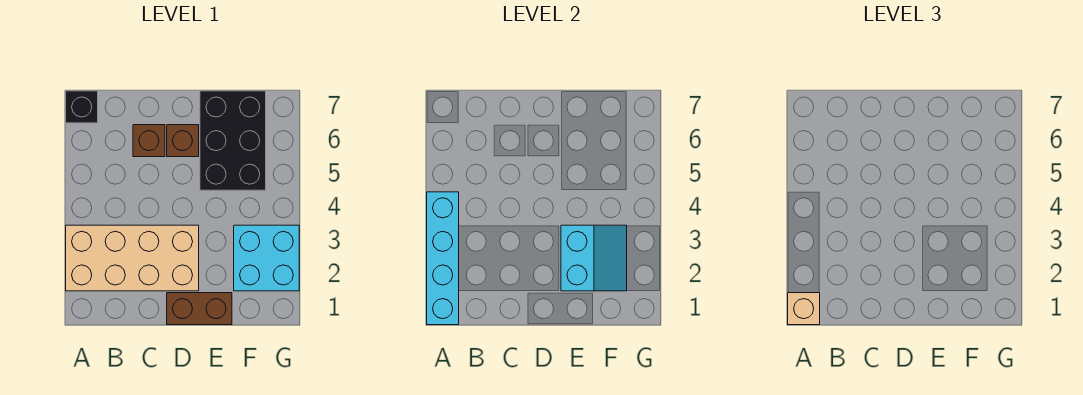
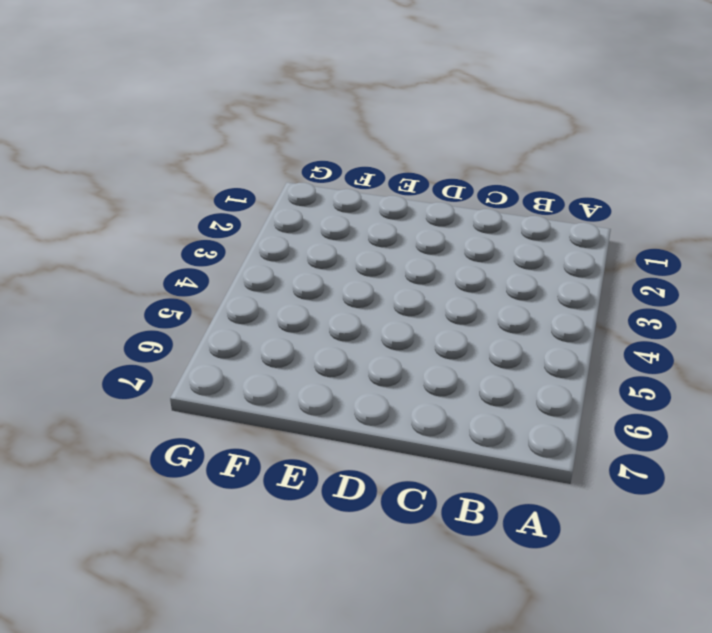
none -> tan brick A2:D3 level 1
none -> black brick A7 level 1

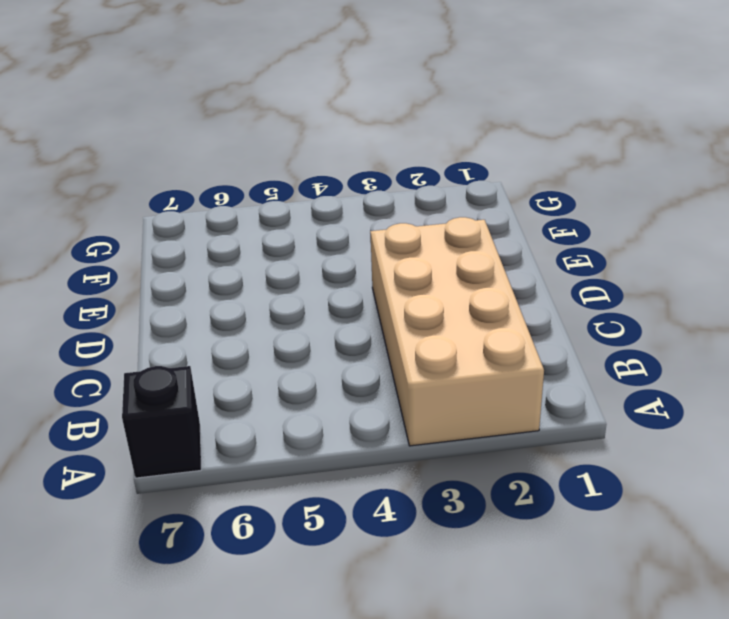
none -> brown brick C6 level 1
none -> brown brick D1:E1 level 1

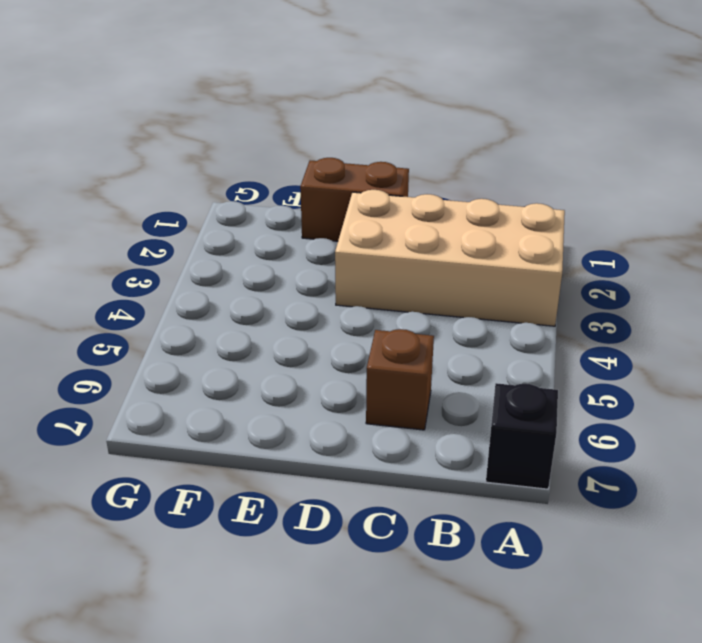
none -> brown brick D6 level 1
none -> black brick E5:F7 level 1

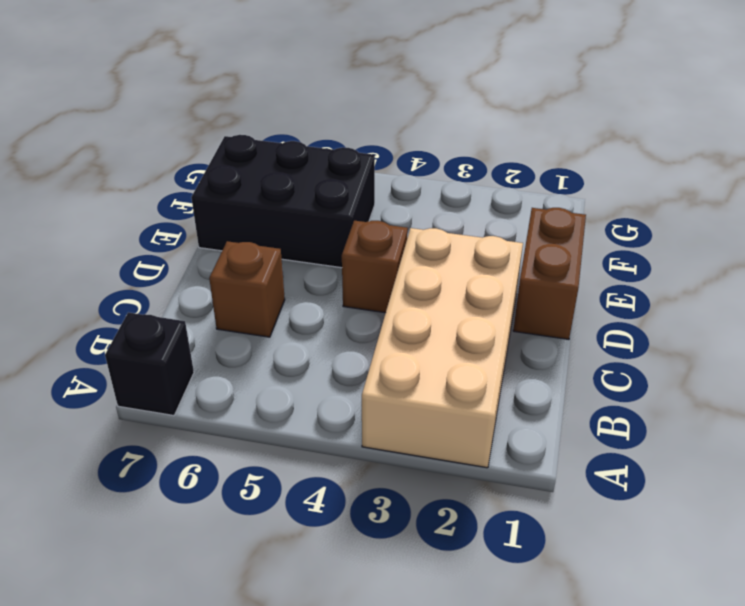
brown brick D4 level 1 -> brown brick D6 level 1
none -> cyan brick F2:G3 level 1
none -> cyan brick A1:A4 level 2

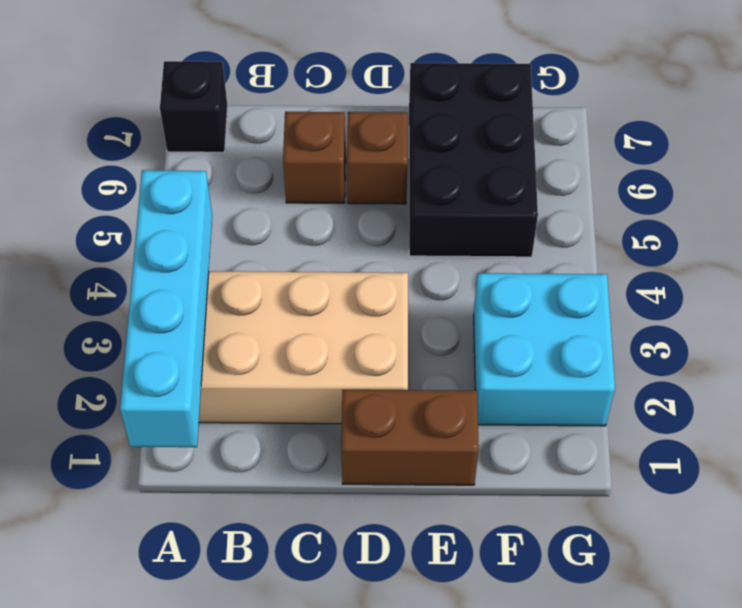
none -> cyan slope E2:F3 level 2 top E
none -> tan brick A1 level 3

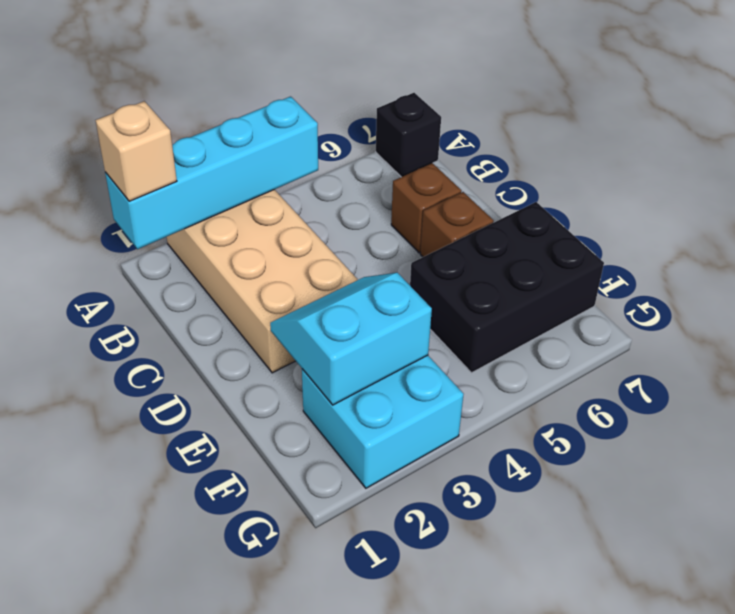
cyan slope E2:F3 level 2 top F -> cyan slope E2:F3 level 2 top E
none -> brown brick D1:E1 level 1

